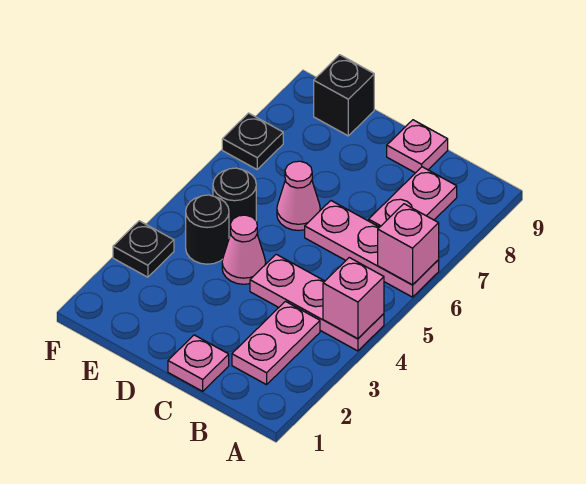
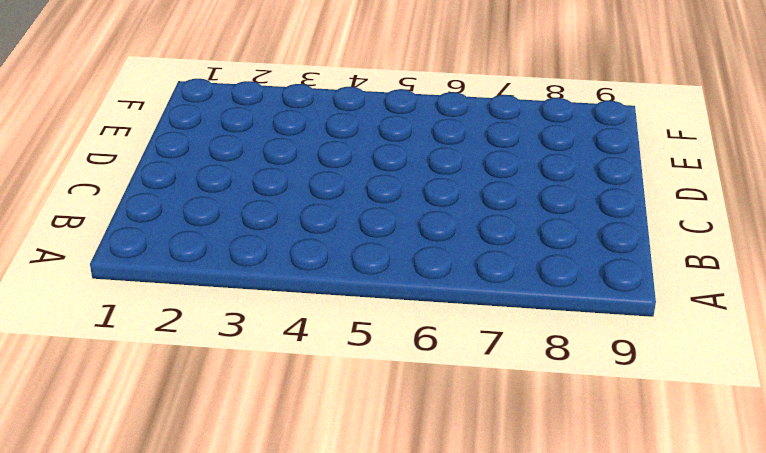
none -> pink plate A4:C4 level 1
none -> pink plate A6:C6 level 1
none -> pink plate B2:B3 level 1

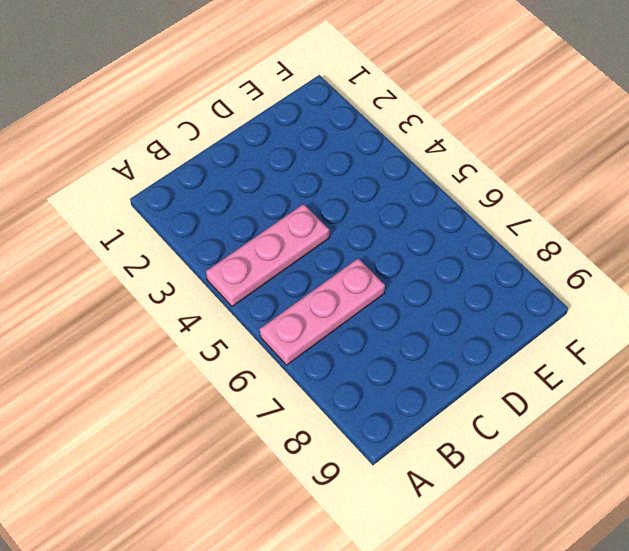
none -> pink plate B2:B3 level 1
none -> pink plate B7:B8 level 1
none -> pink plate C1 level 1

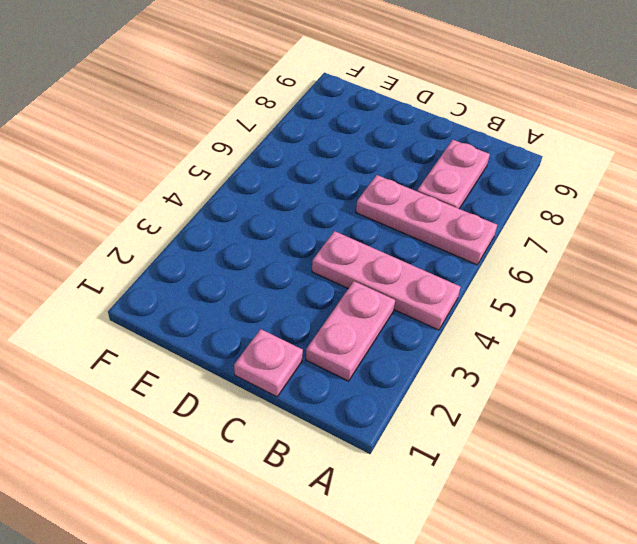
none -> pink plate C9 level 1
none -> pink cone D4 level 1
none -> pink cone D6 level 1

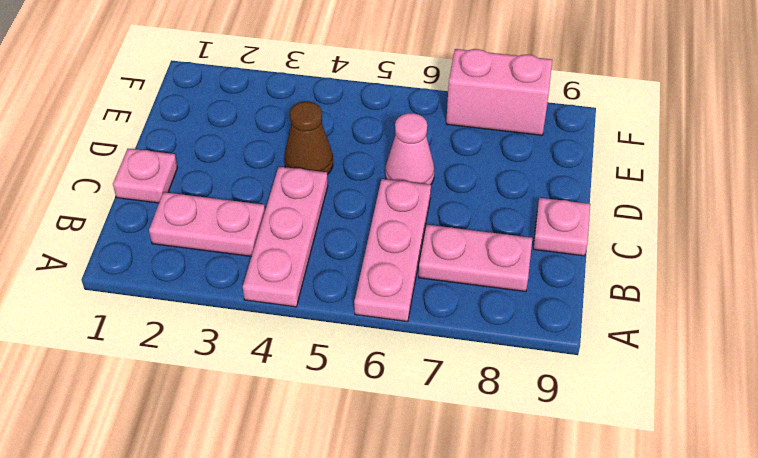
brown cone D4 level 1 -> pink cone D4 level 1
pink brick F7:F8 level 1 -> black plate F7 level 1
none -> black round brick E4 level 1
none -> black round brick E5 level 1
none -> black brick E9 level 1

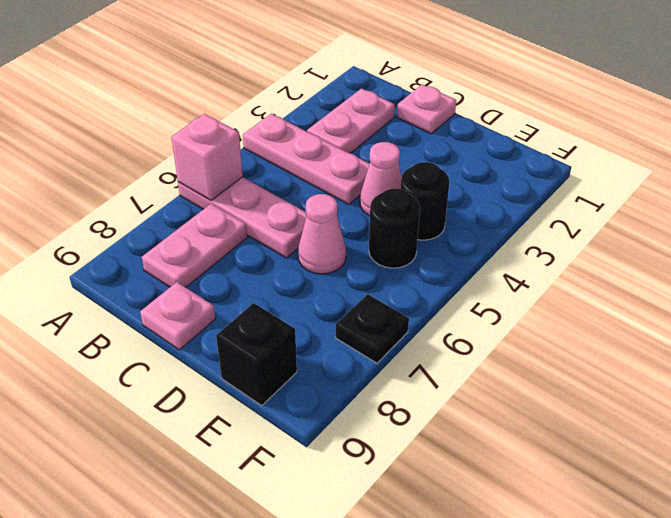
none -> black plate F3 level 1
none -> pink brick A4 level 2

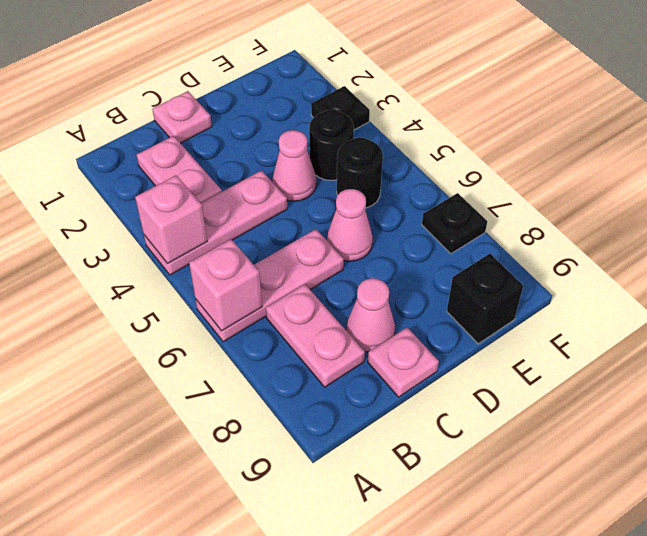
pink cone C8 level 1 -> none

